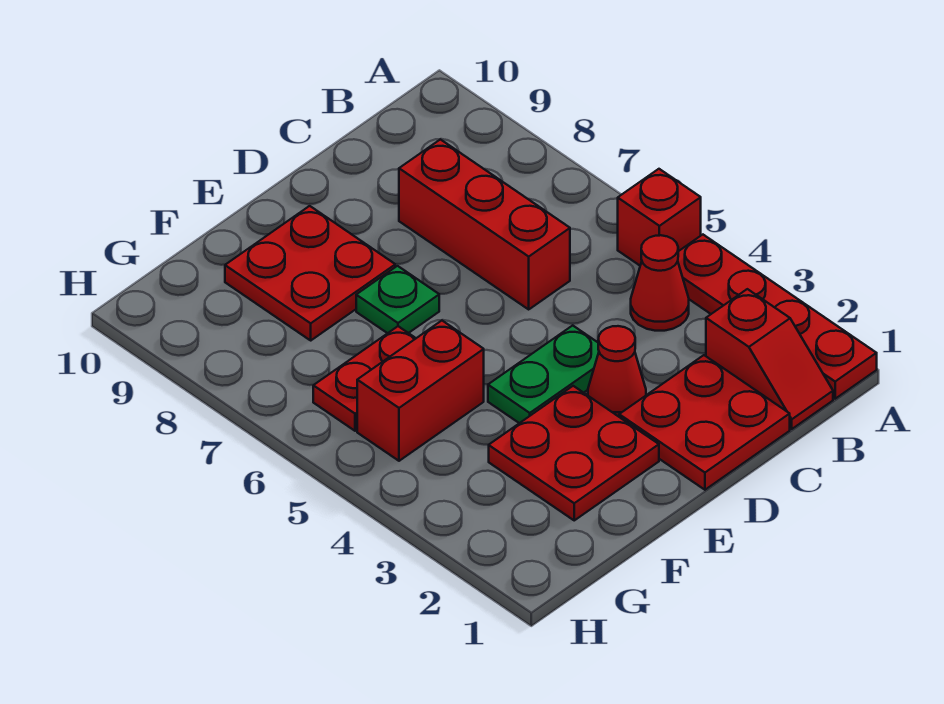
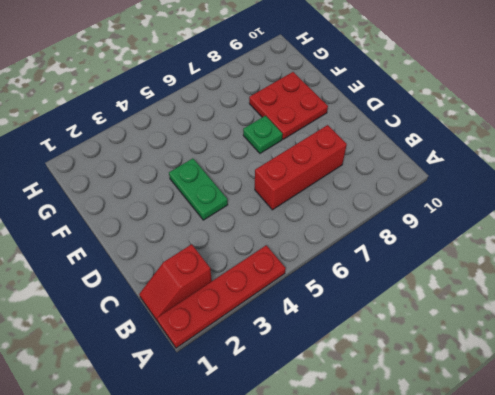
none -> red brick A5 level 1
none -> red cone B4 level 1
none -> red plate C1:D2 level 1

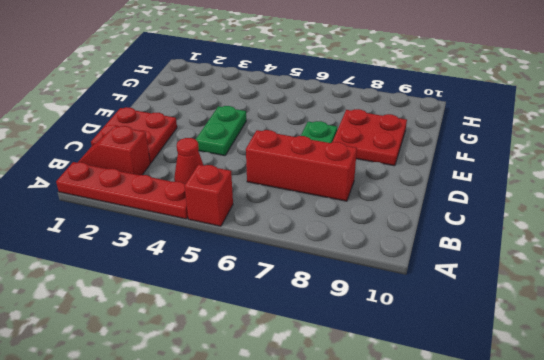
none -> red cone D3 level 1
none -> red plate E2:F3 level 1
none -> red brick F5:G5 level 1

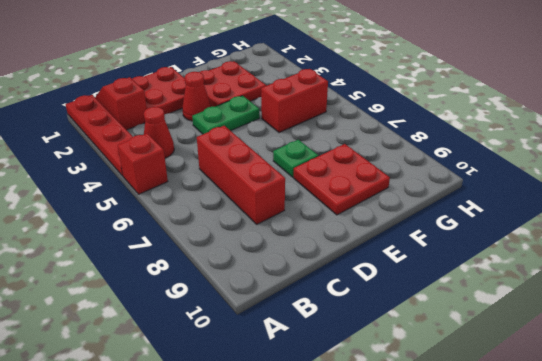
none -> red plate F6:G6 level 1

